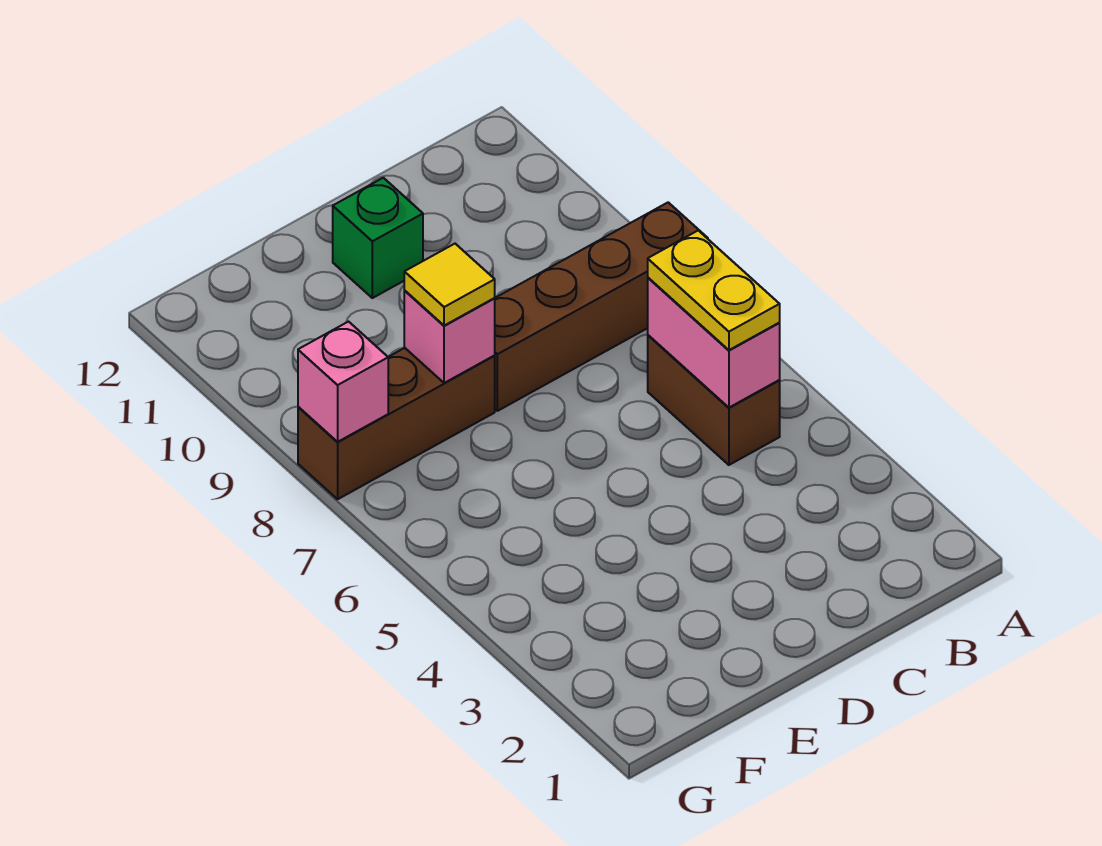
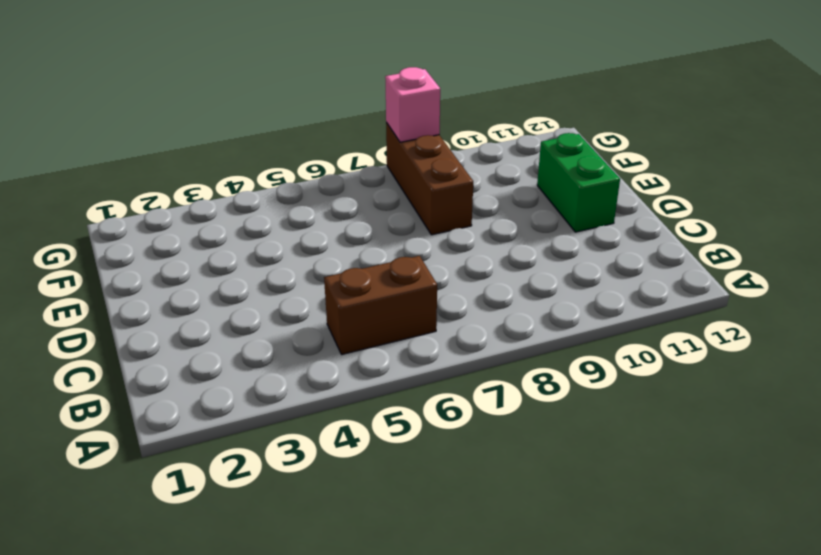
green brick D11:E11 level 1 -> green brick D11 level 1
none -> brown brick A8:D8 level 1
none -> pink brick B5:B6 level 2

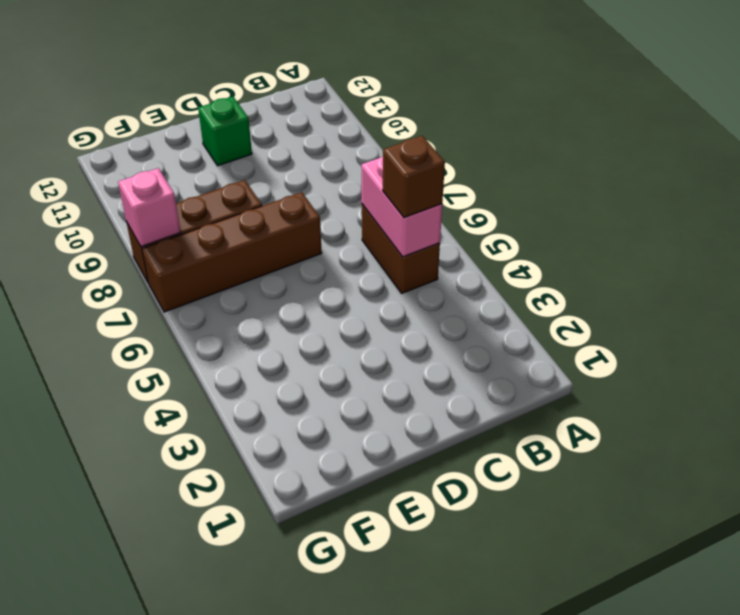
brown brick B5 level 3 -> yellow plate B5:B6 level 3
brown brick D7:G7 level 1 -> brown brick A8:D8 level 1
none -> pink brick E8 level 2
none -> yellow tile E8 level 3

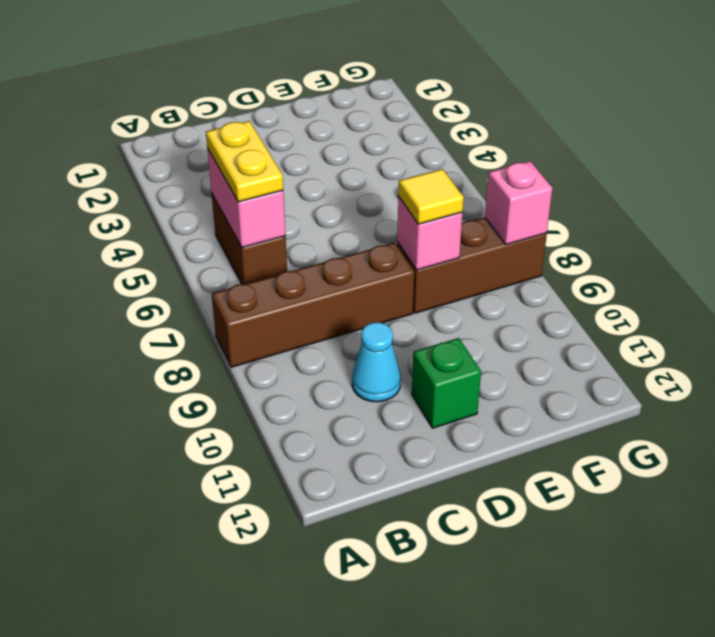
cyan cone C10 level 1 -> none

